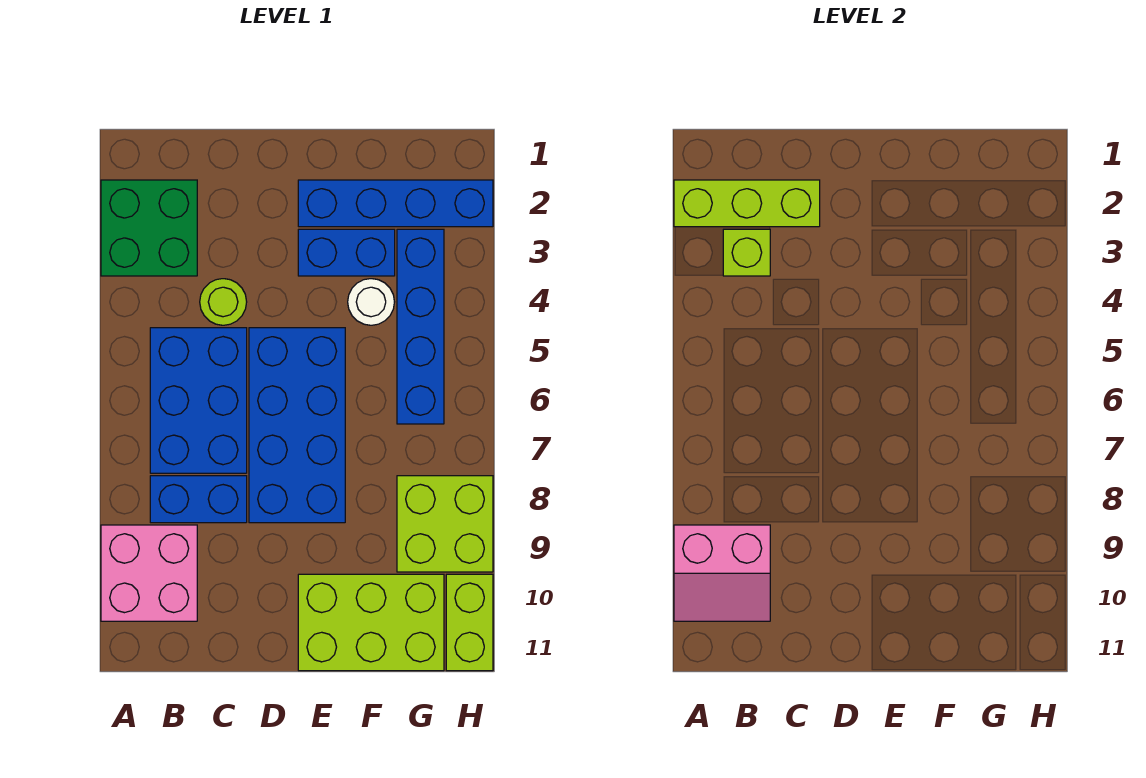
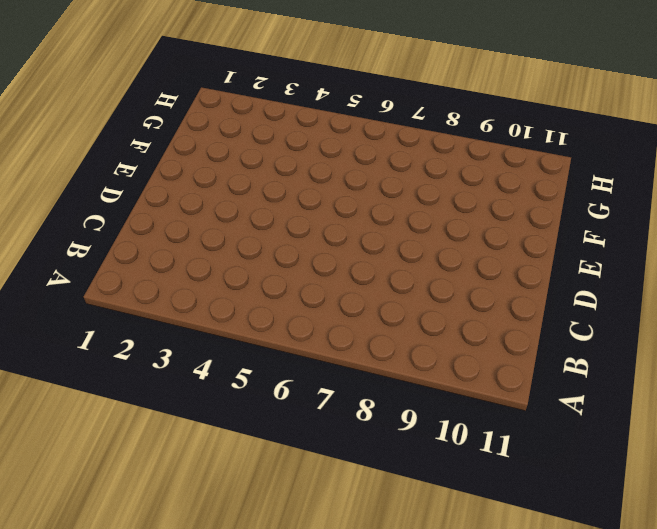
none -> green brick A2:B3 level 1
none -> pink brick A9:B10 level 1
none -> blue brick B5:C7 level 1

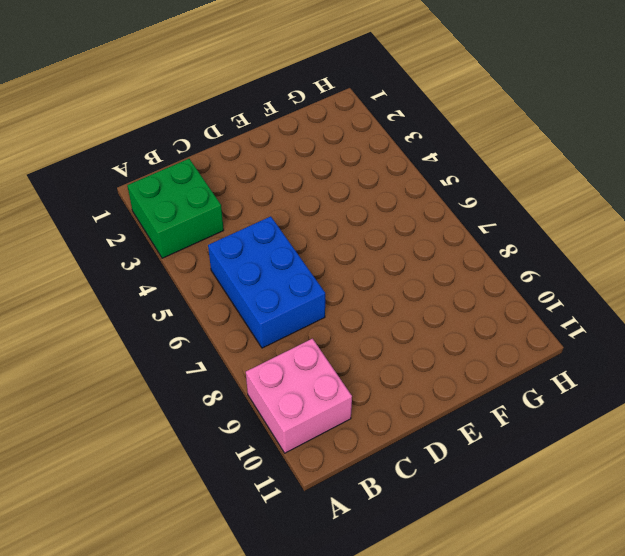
none -> blue brick B8:C8 level 1
none -> lime round brick C4 level 1
none -> blue brick D5:E8 level 1

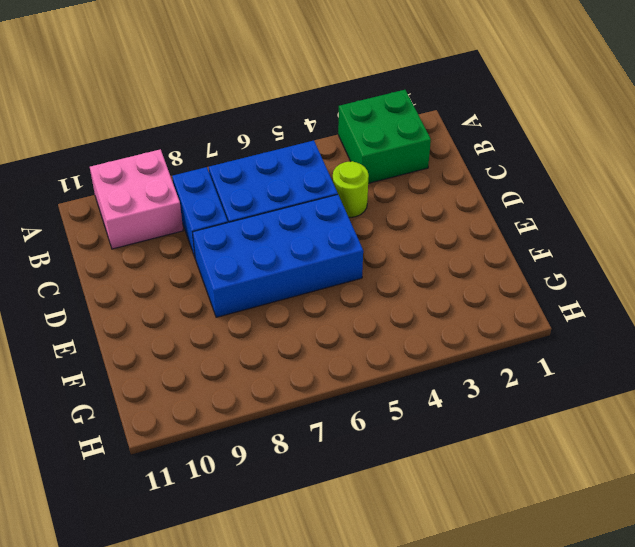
none -> blue brick E2:H2 level 1
none -> blue brick E3:F3 level 1
none -> lime brick E10:G11 level 1

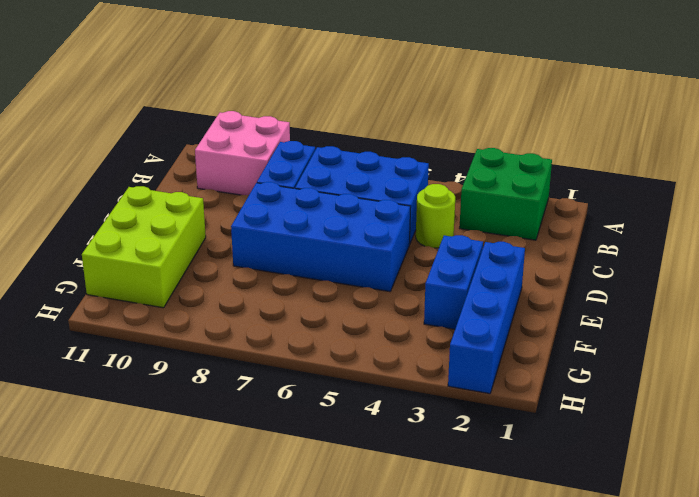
none -> white round brick F4 level 1
none -> blue brick G3:G6 level 1
none -> lime brick G8:H9 level 1

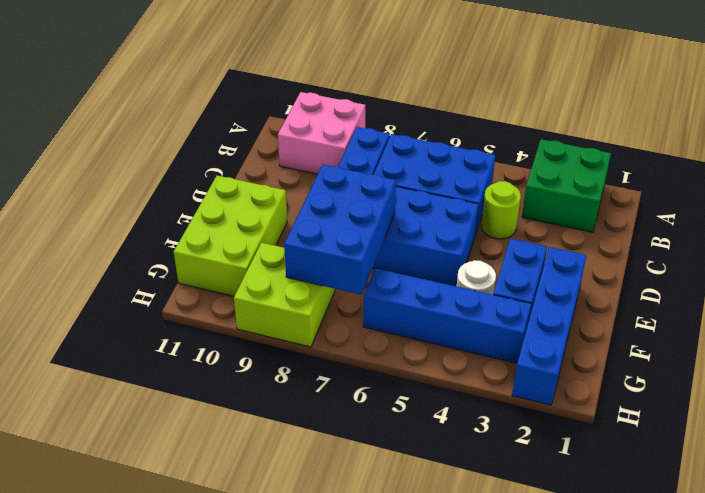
blue brick E7:G8 level 2 -> none
none -> lime brick H10:H11 level 1
none -> lime brick A2:C2 level 2
none -> pink slope A9:B10 level 2 top 9

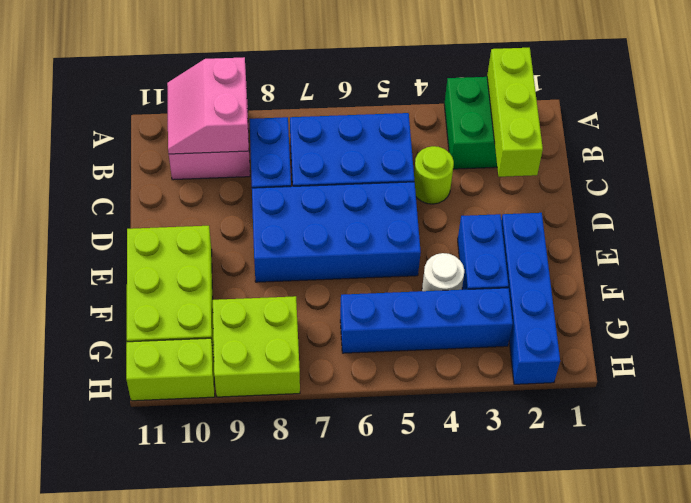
none -> lime brick B3 level 2

